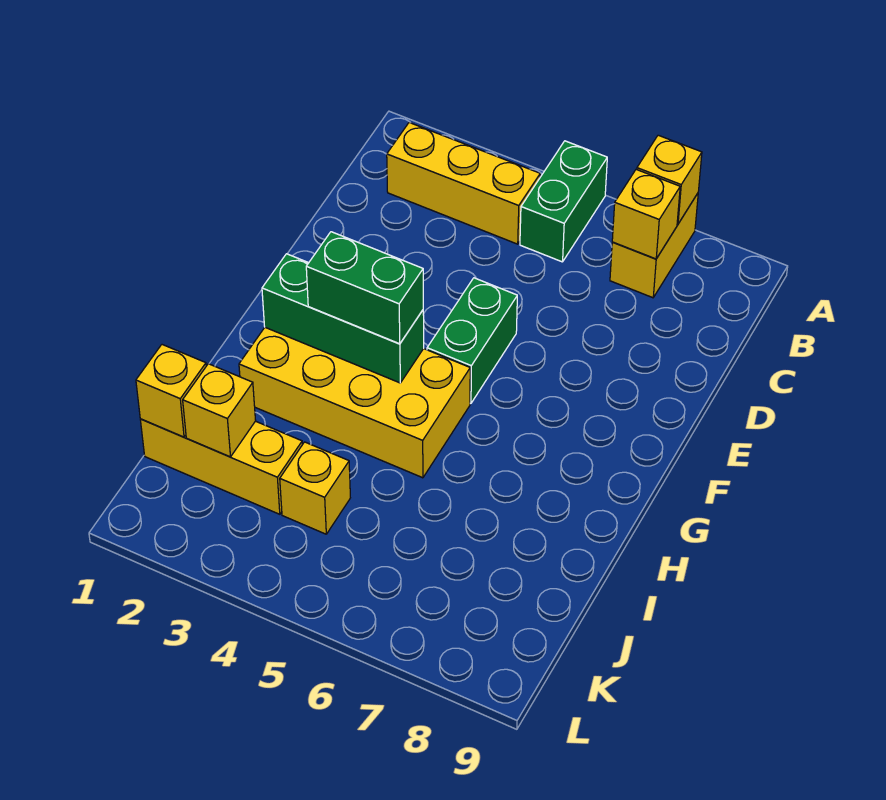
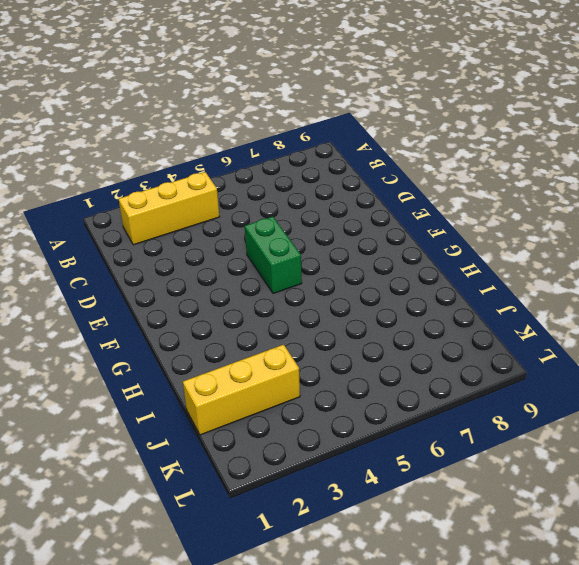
none -> green brick A5:B5 level 1
none -> yellow brick A7:B7 level 1
none -> yellow brick G2:H5 level 1

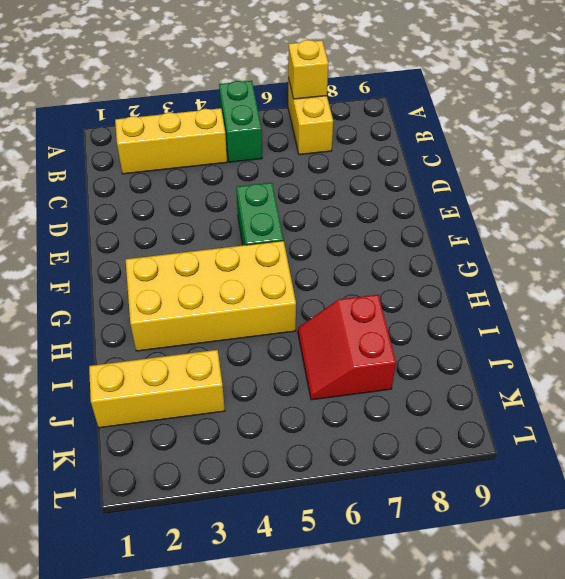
red slope I6:J7 level 1 top 7 -> none
none -> yellow brick J4 level 1
none -> yellow brick B7 level 2
none -> green brick G2:G4 level 2

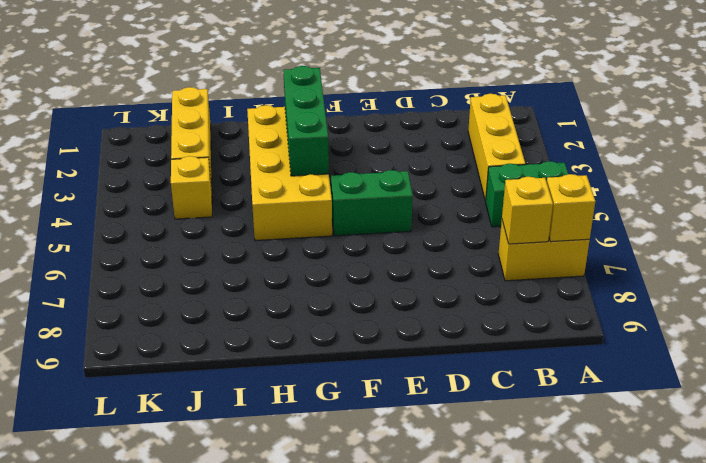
none -> yellow brick J1 level 2
none -> yellow brick J2 level 2
none -> green brick G3:G4 level 3

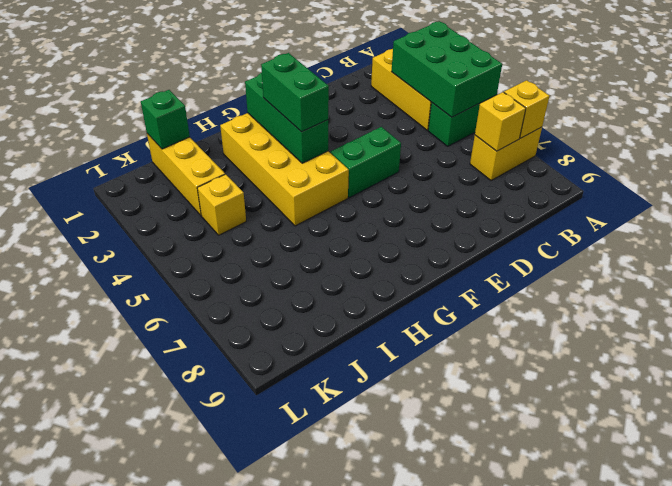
green brick A3:B5 level 2 -> none
green brick J1 level 2 -> yellow brick J1 level 2
none -> yellow brick J2 level 2

